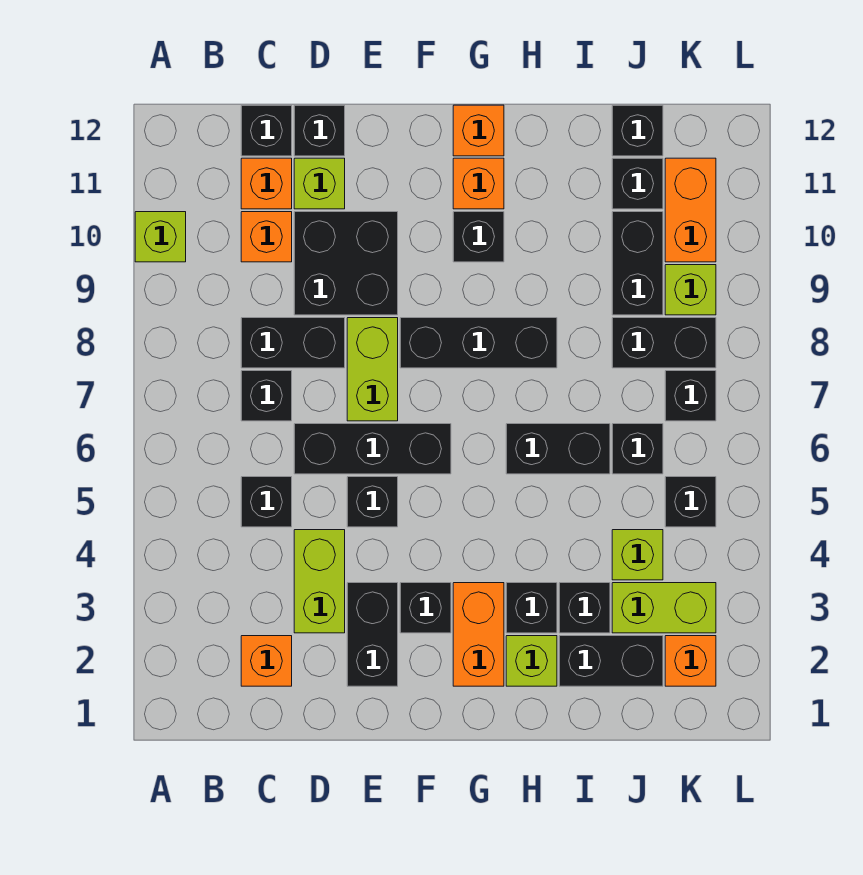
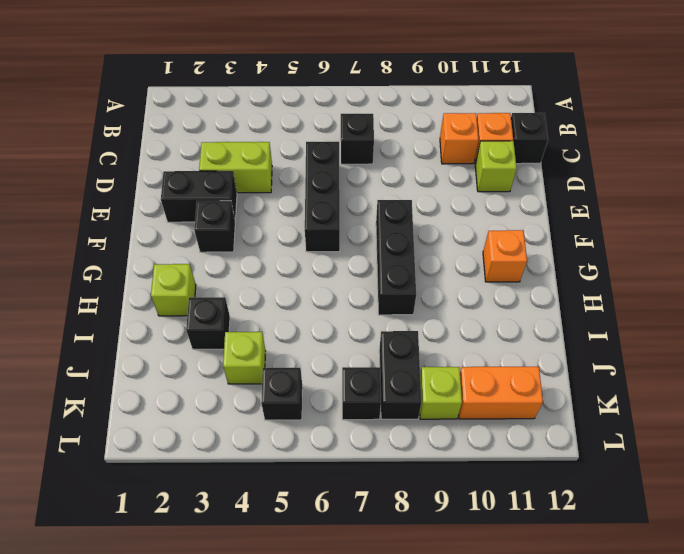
none -> lime brick A10 level 1
none -> orange brick C2 level 1
none -> black brick C5 level 1
none -> black brick C8:D8 level 1

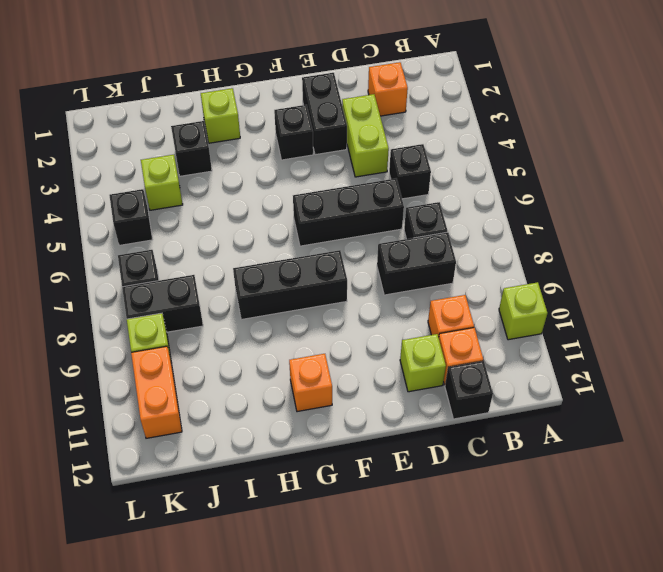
none -> black brick D9:E10 level 1
none -> black brick D12 level 1
none -> black brick E5 level 1
none -> lime brick E7:E8 level 1

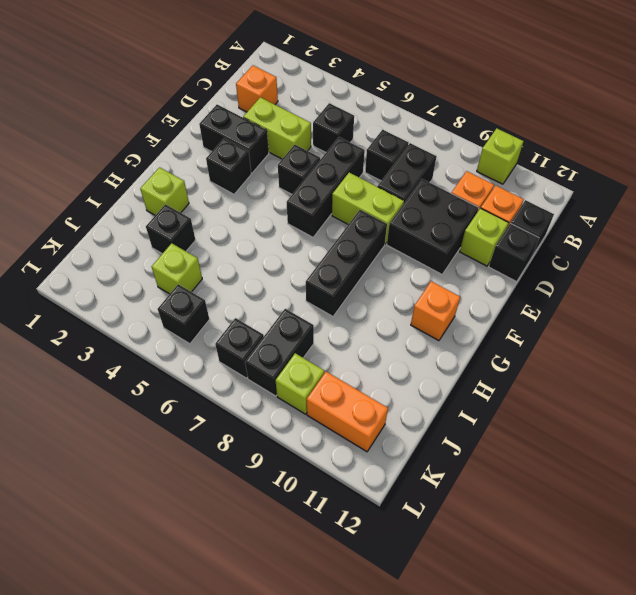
none -> orange brick G2:G3 level 1
none -> black brick G10 level 1
none -> orange brick G12 level 1
none -> black brick H3 level 1

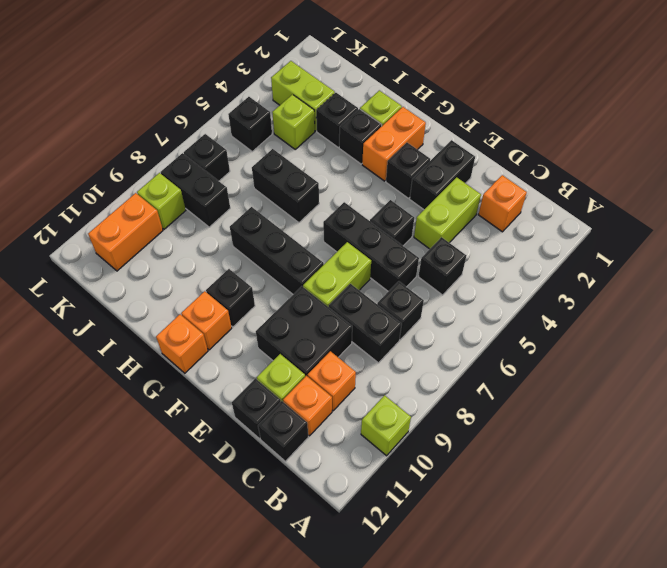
none -> black brick I2:J2 level 1
none -> black brick J6 level 1
none -> black brick J9:J10 level 1
none -> black brick J11 level 1

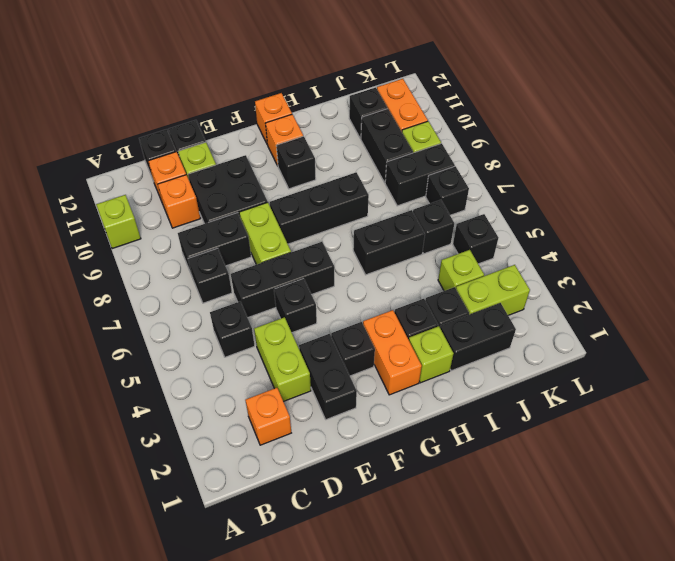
none -> black brick J12 level 1
none -> orange brick K2 level 1

